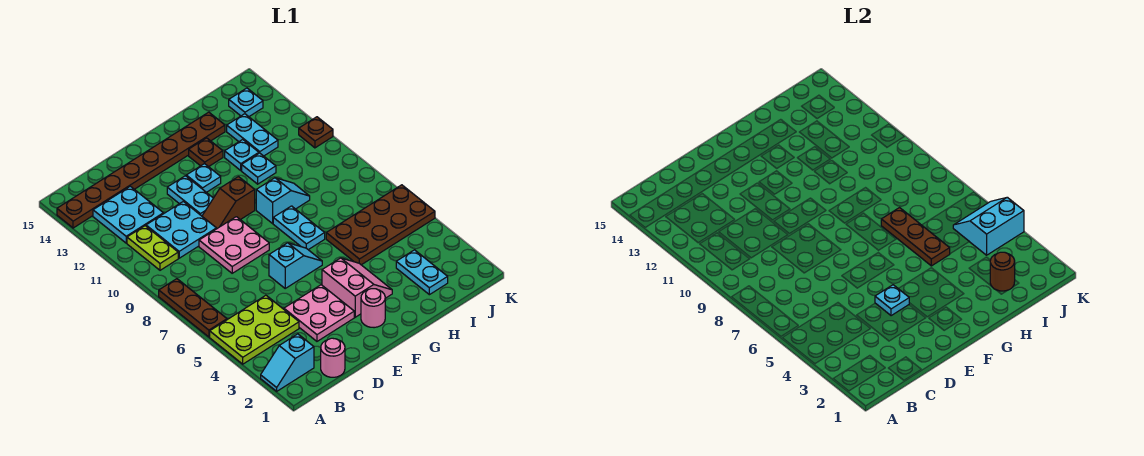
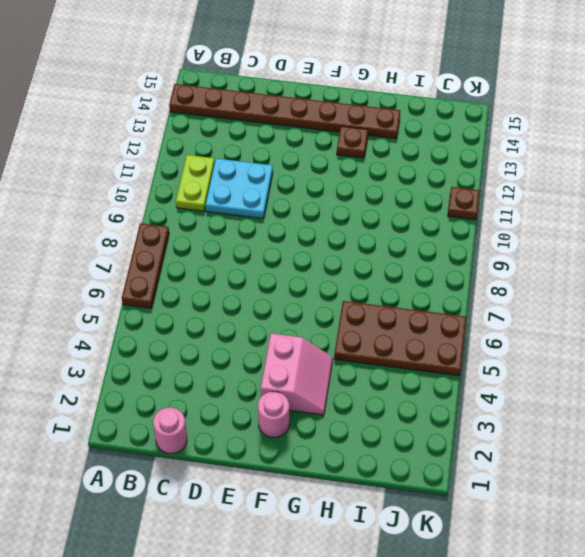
none -> cyan slope A2:B2 level 1 top B
none -> lime plate A4:C5 level 1
none -> cyan plate B12:C13 level 1
none -> pink plate D3:E4 level 1

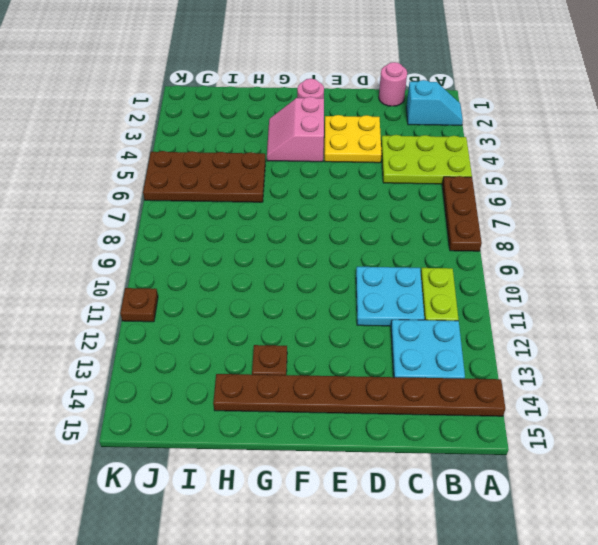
yellow plate D3:E4 level 1 -> pink plate D3:E4 level 1
none -> pink plate D8:E9 level 1
none -> cyan slope E6:F6 level 1 top E
none -> brown slope E10:F10 level 1 top F
none -> cyan plate E11:E12 level 1

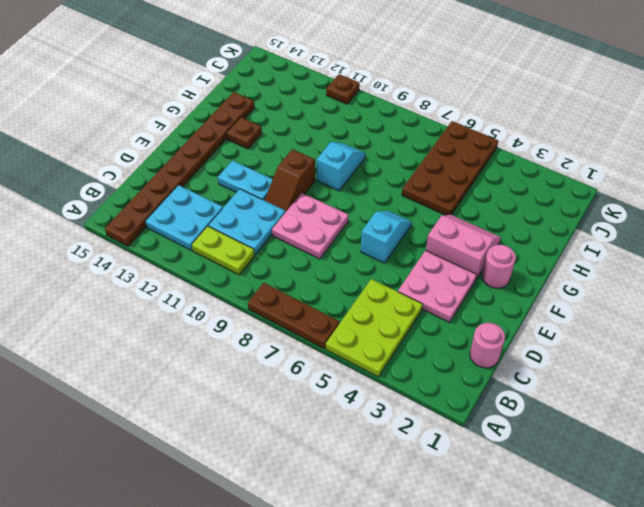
none -> cyan slope A2:B2 level 1 top B
none -> cyan plate F12 level 1
none -> cyan plate G7:G8 level 1
none -> cyan plate H11 level 1

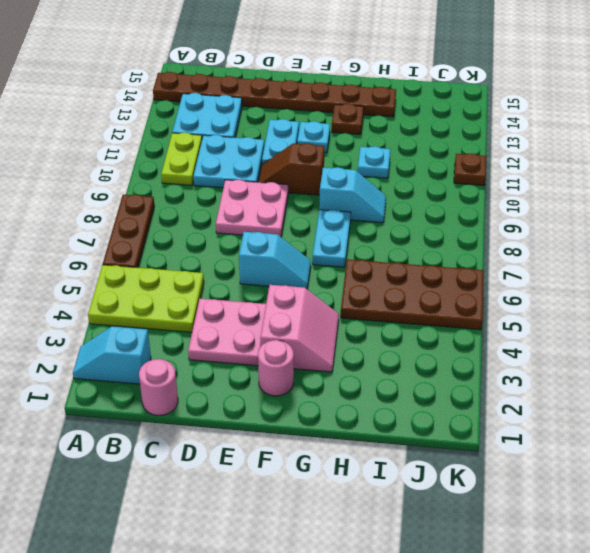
none -> cyan plate H12 level 1
none -> cyan plate I2:I3 level 1
none -> cyan plate I12:I13 level 1
none -> cyan plate J14 level 1

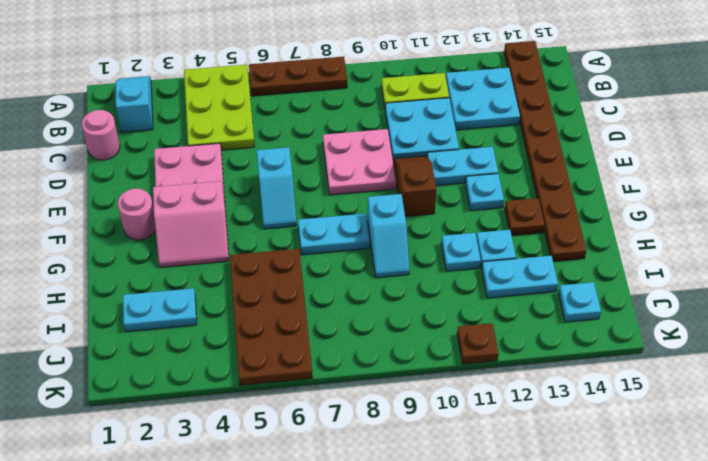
none -> cyan plate E4 level 2
none -> brown plate H5:H7 level 2
none -> brown round brick I2 level 2
none -> cyan slope J4:K5 level 2 top 4

